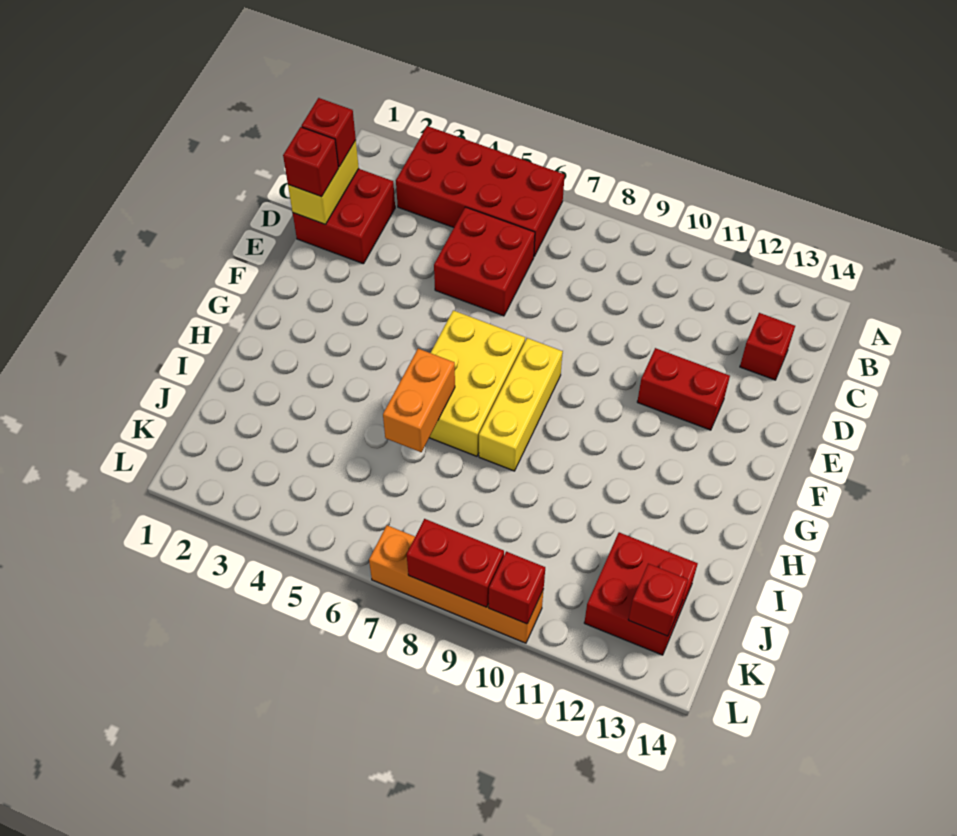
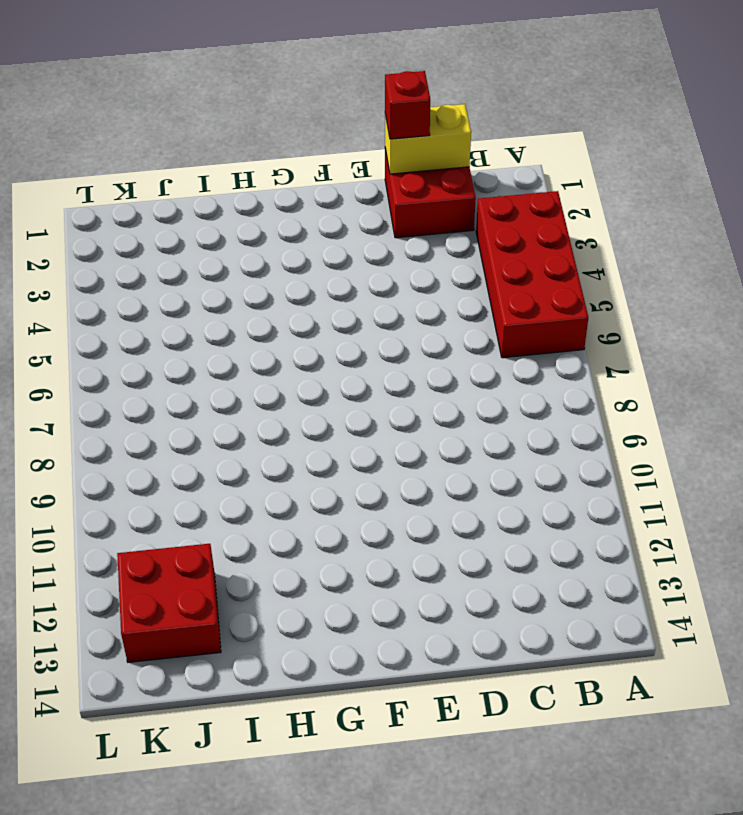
none -> red brick C5:D6 level 1
none -> red brick C13 level 1
none -> red brick E11:E12 level 1

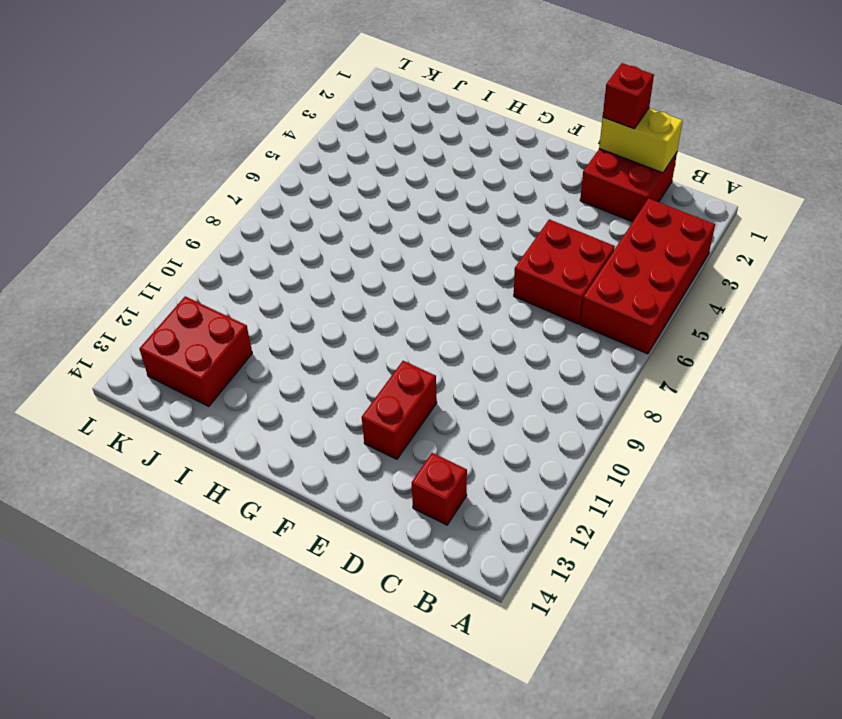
none -> yellow brick F6:H7 level 1
none -> yellow brick F8:H8 level 1
none -> orange brick L7:L10 level 1

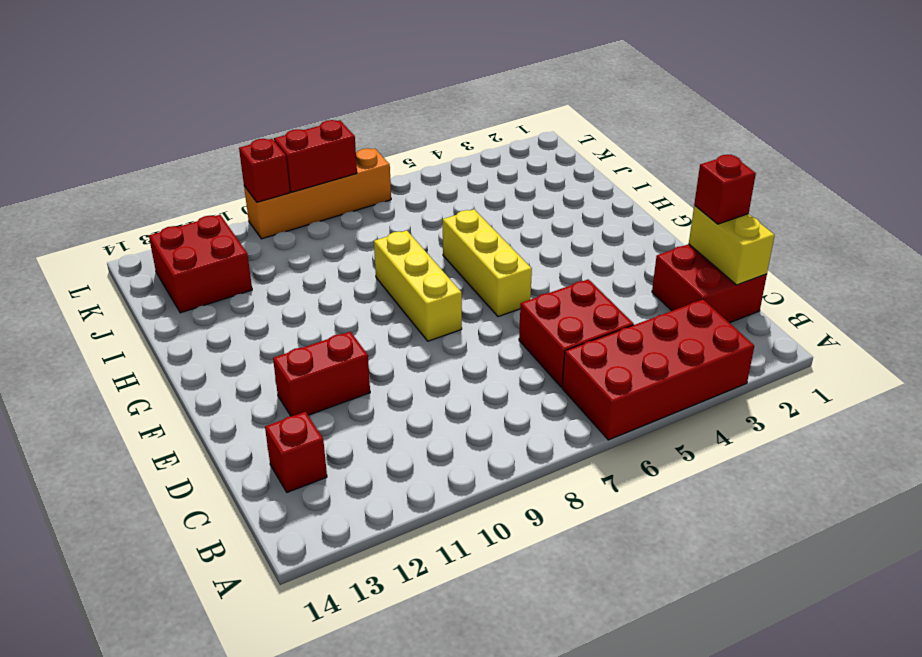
yellow brick F6:H6 level 1 -> yellow brick F6:H7 level 1
none -> orange brick H6:I6 level 2
none -> red brick K13 level 2
none -> red brick C1 level 3

